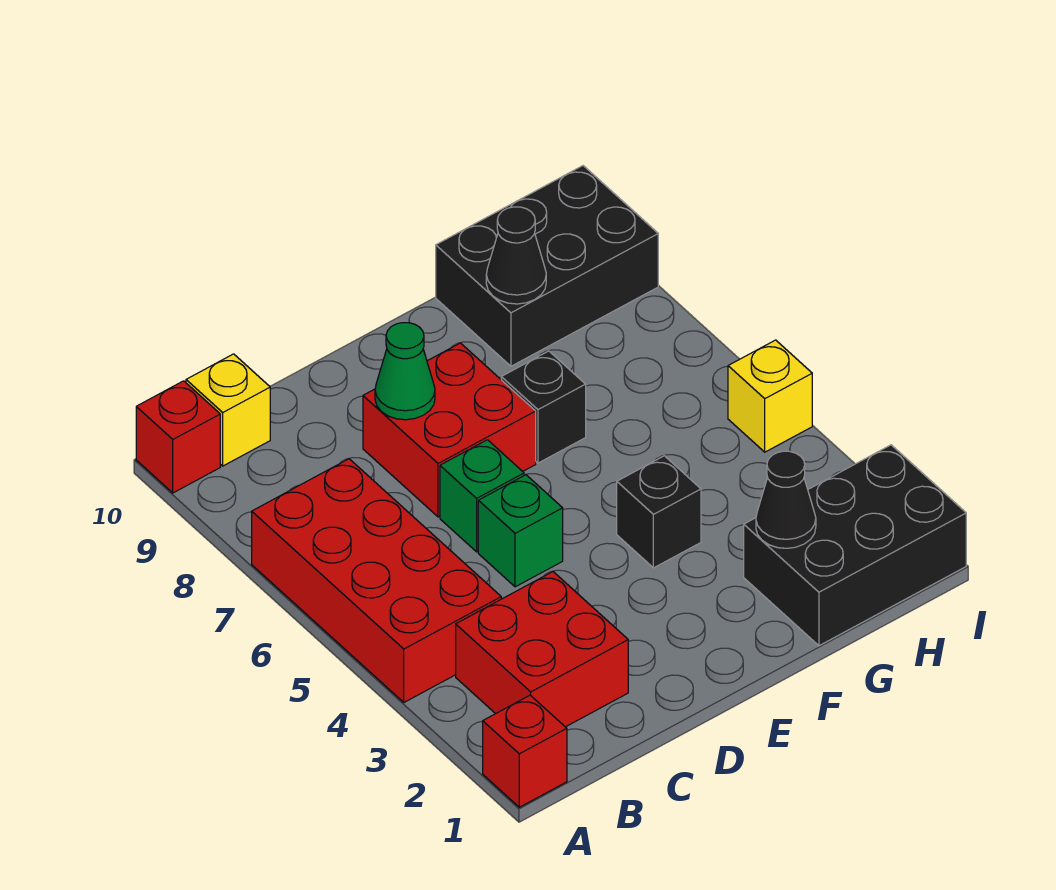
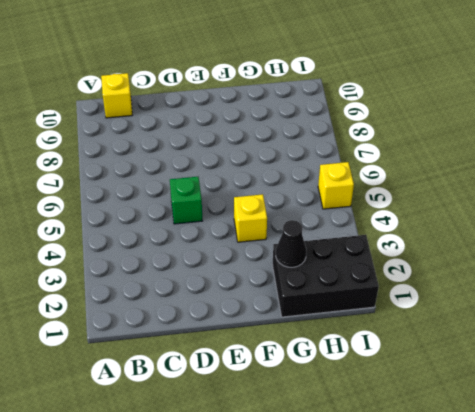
yellow brick F4 level 1 -> black brick F4 level 1
none -> red brick A1 level 1
none -> red brick A4:B7 level 1
none -> red brick A10 level 1

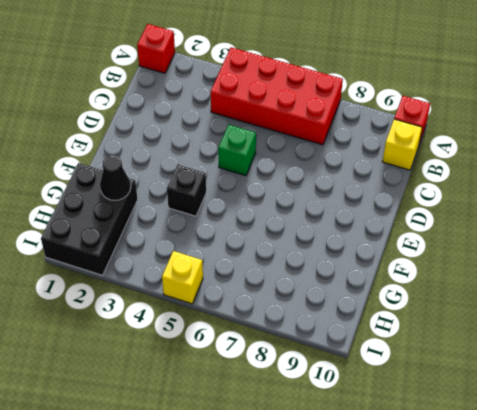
none -> red brick B2:C3 level 1
none -> green brick D6 level 1
none -> red brick D7:E8 level 1

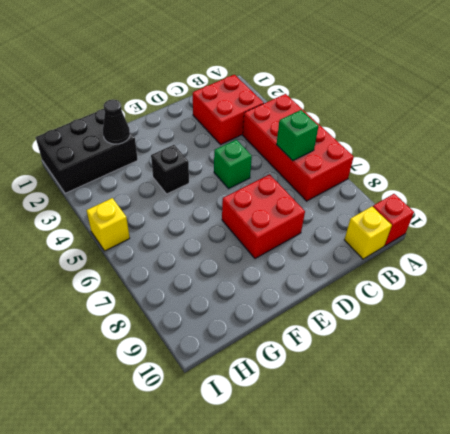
green brick B6 level 2 -> green brick D6 level 1
none -> red brick A1 level 1
none -> black brick F7 level 1
none -> black brick G9:I10 level 1

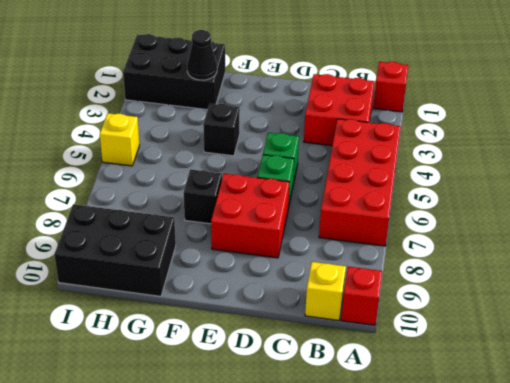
none -> green cone D8 level 2
none -> black cone G9 level 2

